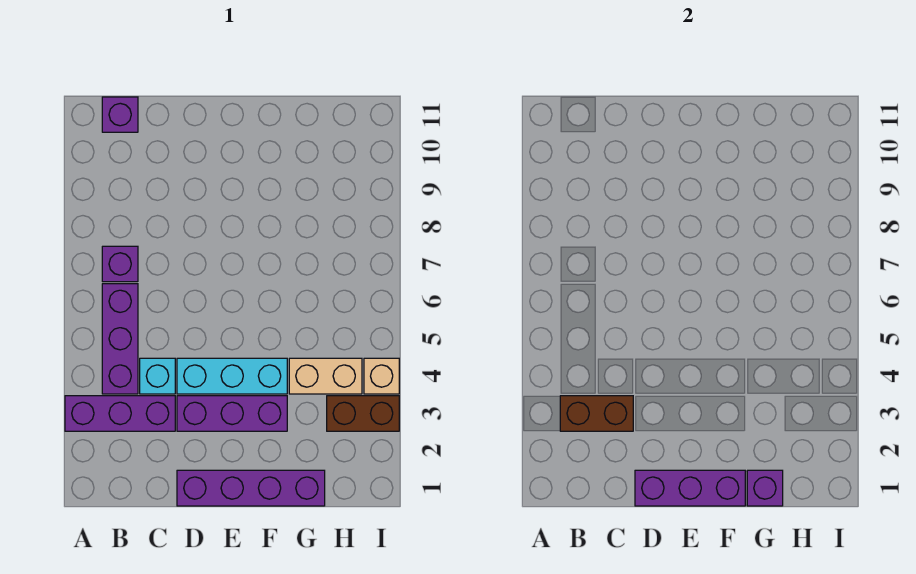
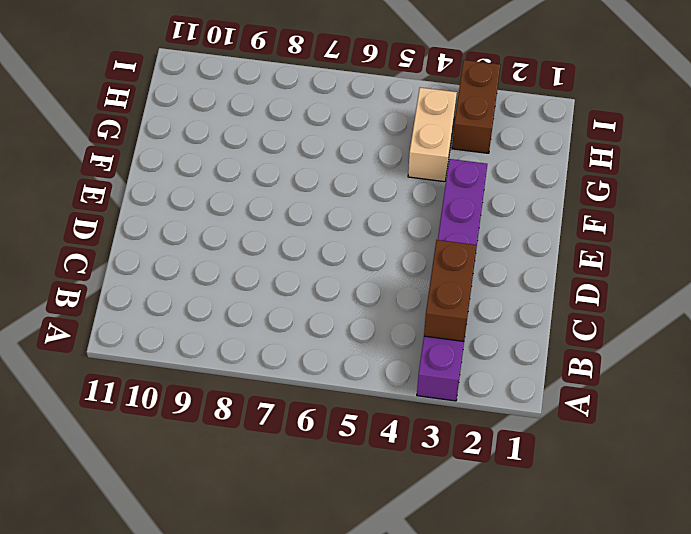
none -> purple brick B4:B6 level 1
none -> purple brick B7 level 1
none -> purple brick B11 level 1

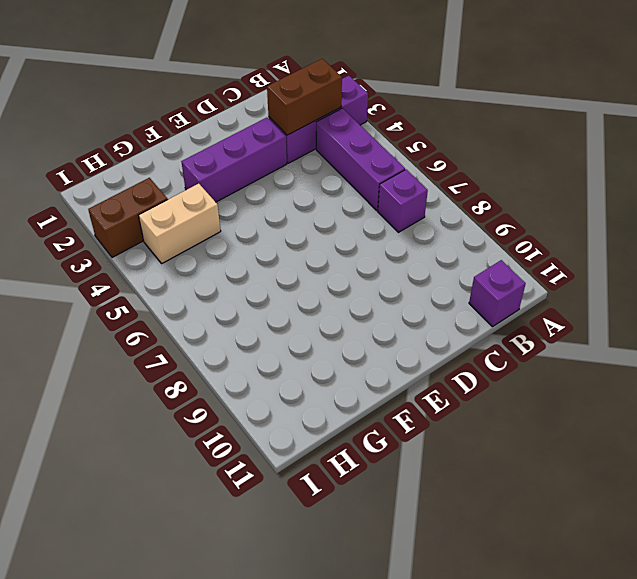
none -> cyan brick C4 level 1
none -> purple brick D1:G1 level 1
none -> cyan brick D4:F4 level 1

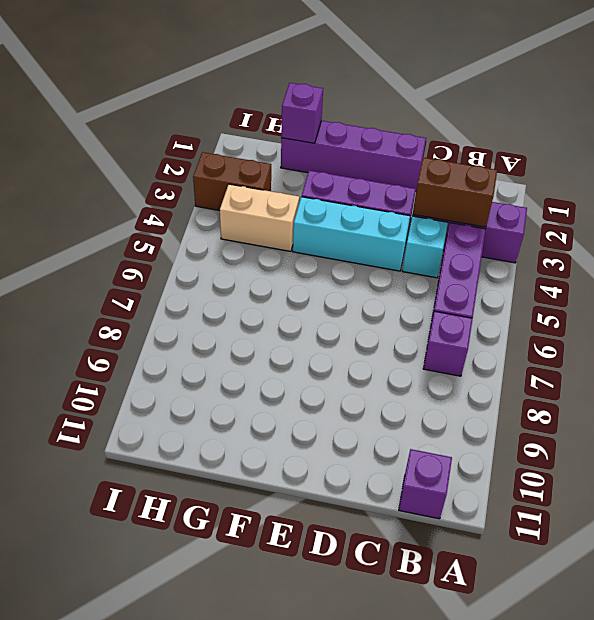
none -> tan brick I4 level 1
none -> purple brick D1:F1 level 2

